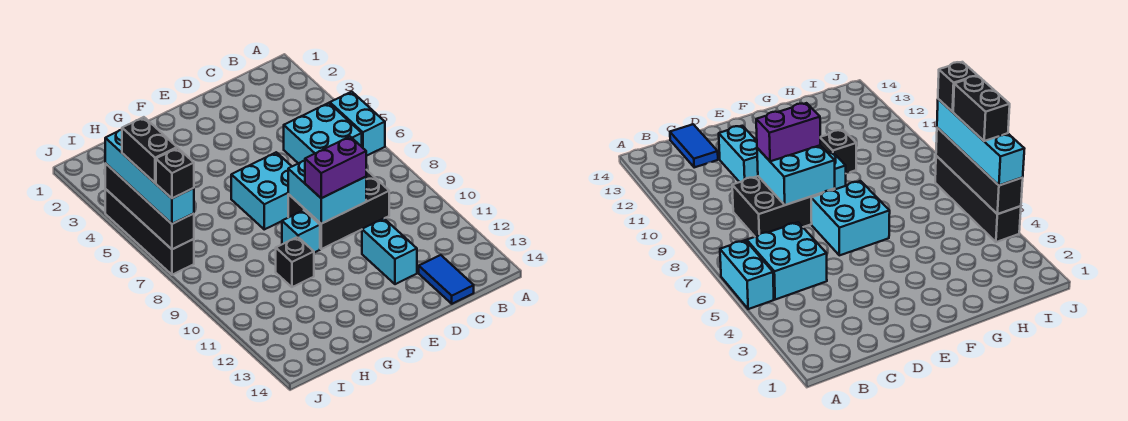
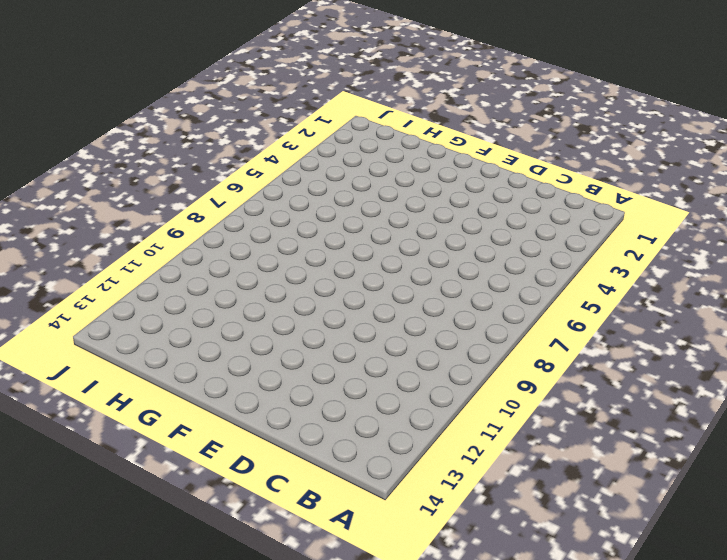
none -> cyan brick A5:A6 level 1
none -> cyan brick B5:C6 level 1
none -> black brick C8:E9 level 1

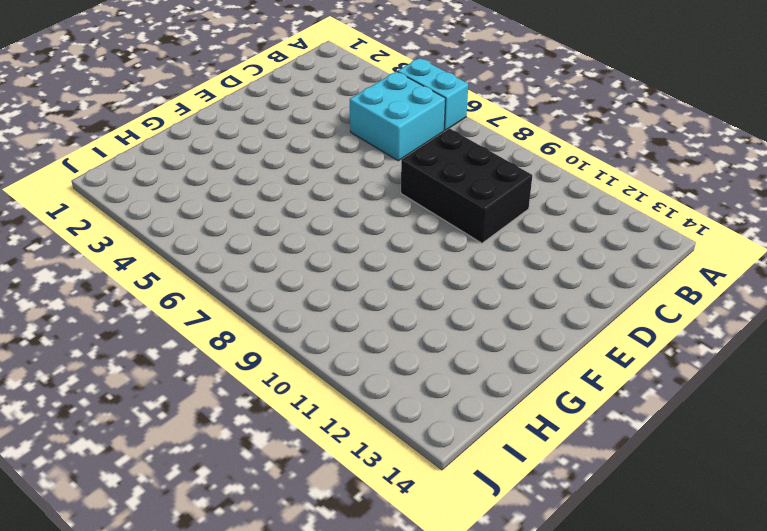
black brick C8:D10 level 1 -> black brick C8:E9 level 1
none -> blue tile C13:C14 level 1
none -> cyan brick D11:D12 level 1
none -> cyan brick E6:F7 level 1

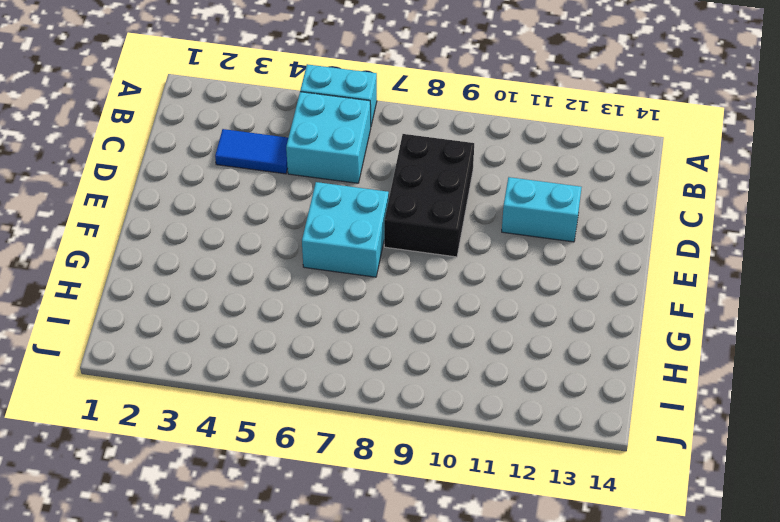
blue tile C3:C4 level 1 -> blue tile C13:C14 level 1
none -> cyan brick F9 level 1
none -> black brick G10 level 1
none -> black brick J4:J7 level 1

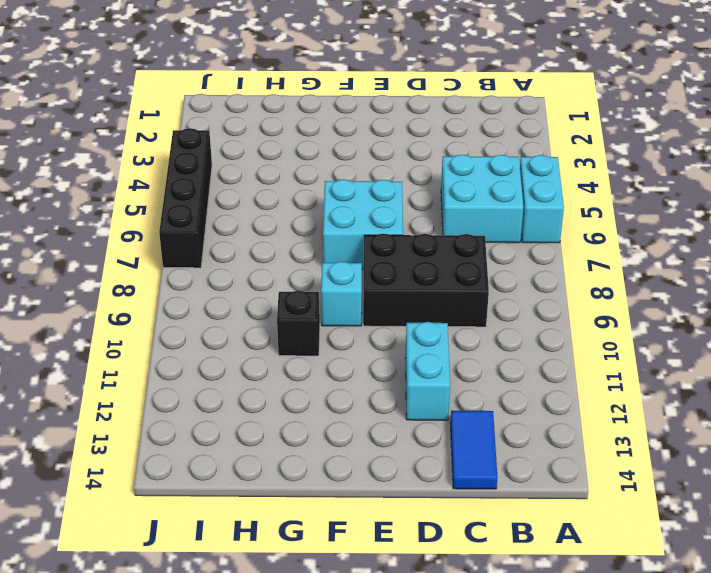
none -> cyan brick D8:E9 level 2
none -> black brick J4:J7 level 2
none -> purple brick D9:E9 level 3

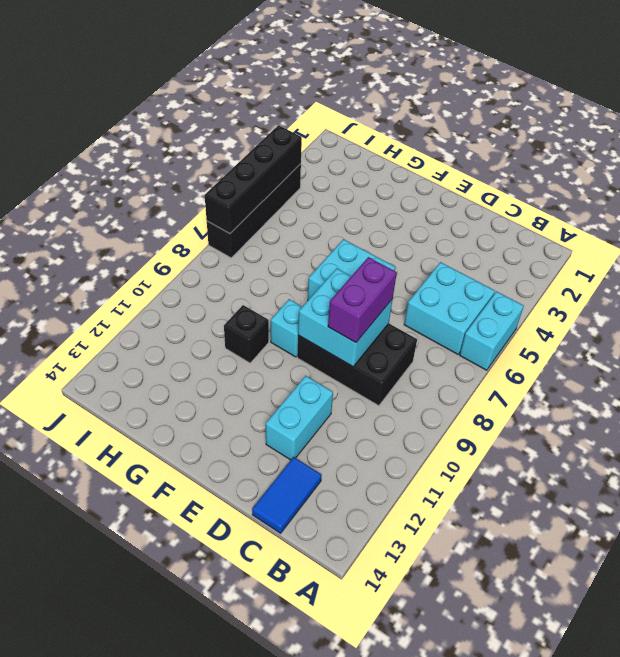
purple brick D8:D9 level 3 -> purple brick D9:E9 level 3
none -> cyan brick J4:J7 level 3
none -> black brick J5:J6 level 4
none -> black brick J7 level 4

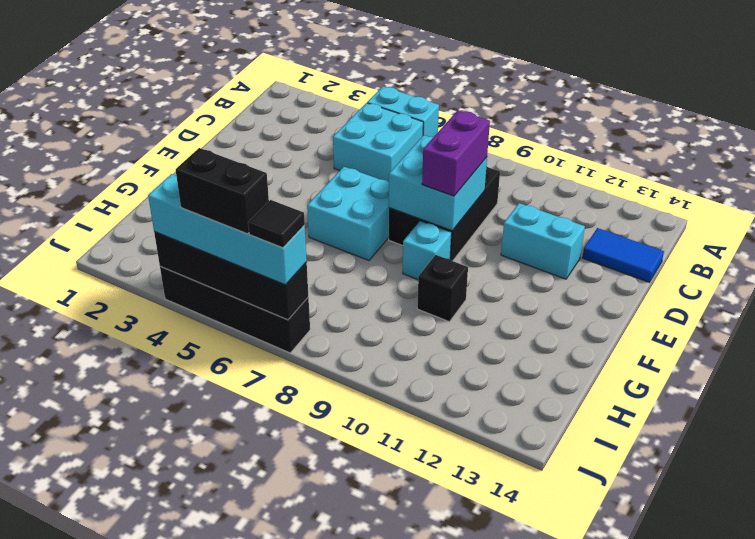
black tile J7 level 4 -> black brick J7 level 4

